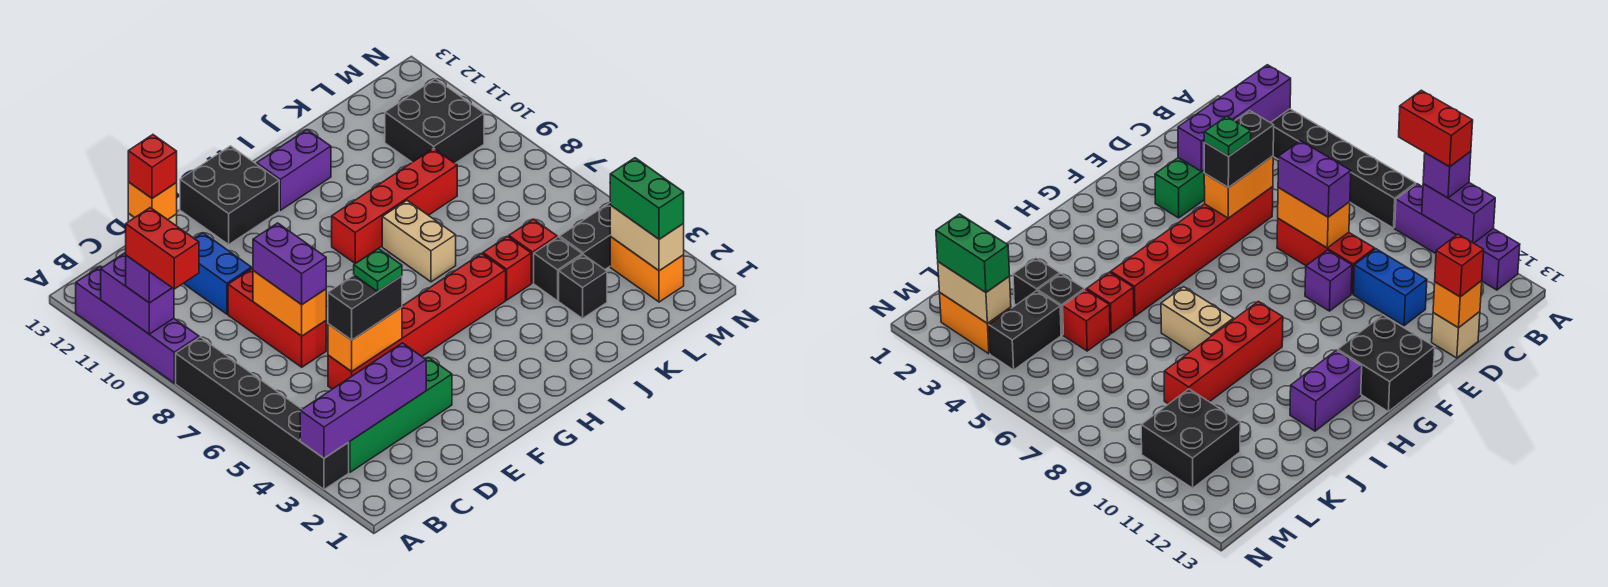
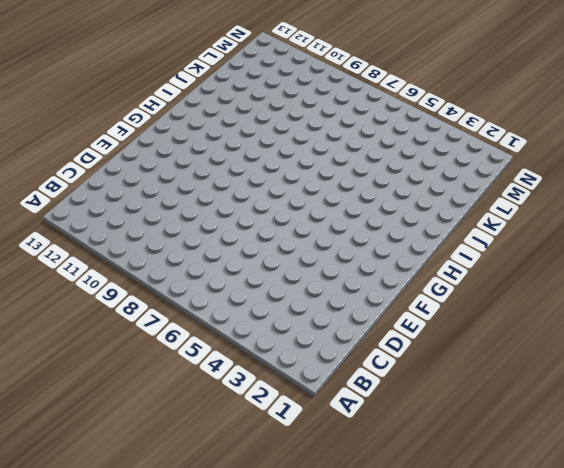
none -> black brick A3:A8 level 1
none -> purple brick A9:A12 level 1
none -> green brick B3:E3 level 1
none -> red brick D5:I5 level 1

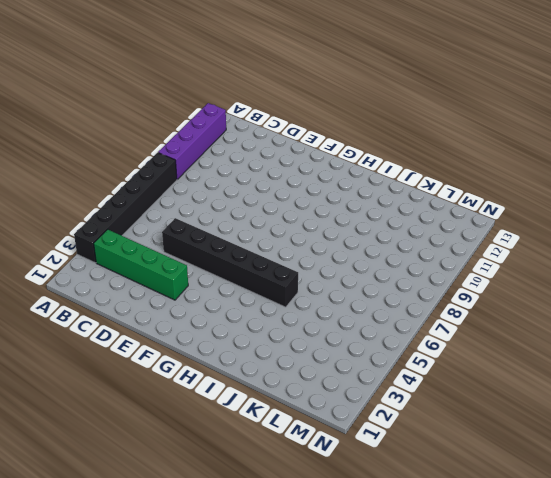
black brick D5:I5 level 1 -> red brick D5:I5 level 1
none -> red brick D7:D9 level 1
none -> blue brick D10:D11 level 1
none -> tan brick D13 level 1
none -> purple brick E9 level 1

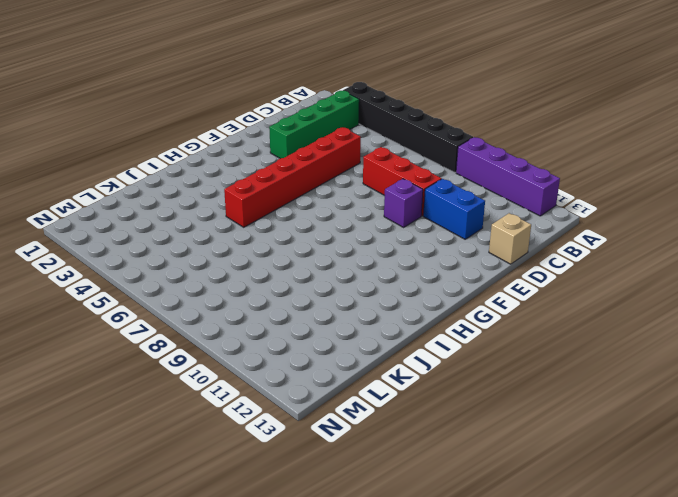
none -> black brick F12:G13 level 1
none -> red brick H9:K9 level 1
none -> purple brick H12:I12 level 1
none -> tan brick I7:I8 level 1

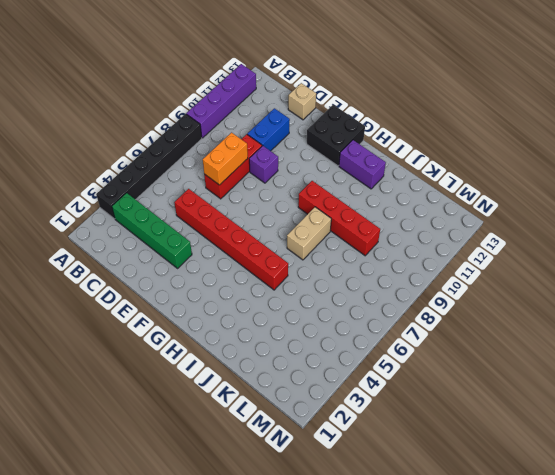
none -> red brick J5 level 1
none -> black brick K3 level 1
none -> black brick K4 level 1
none -> red brick K5 level 1

